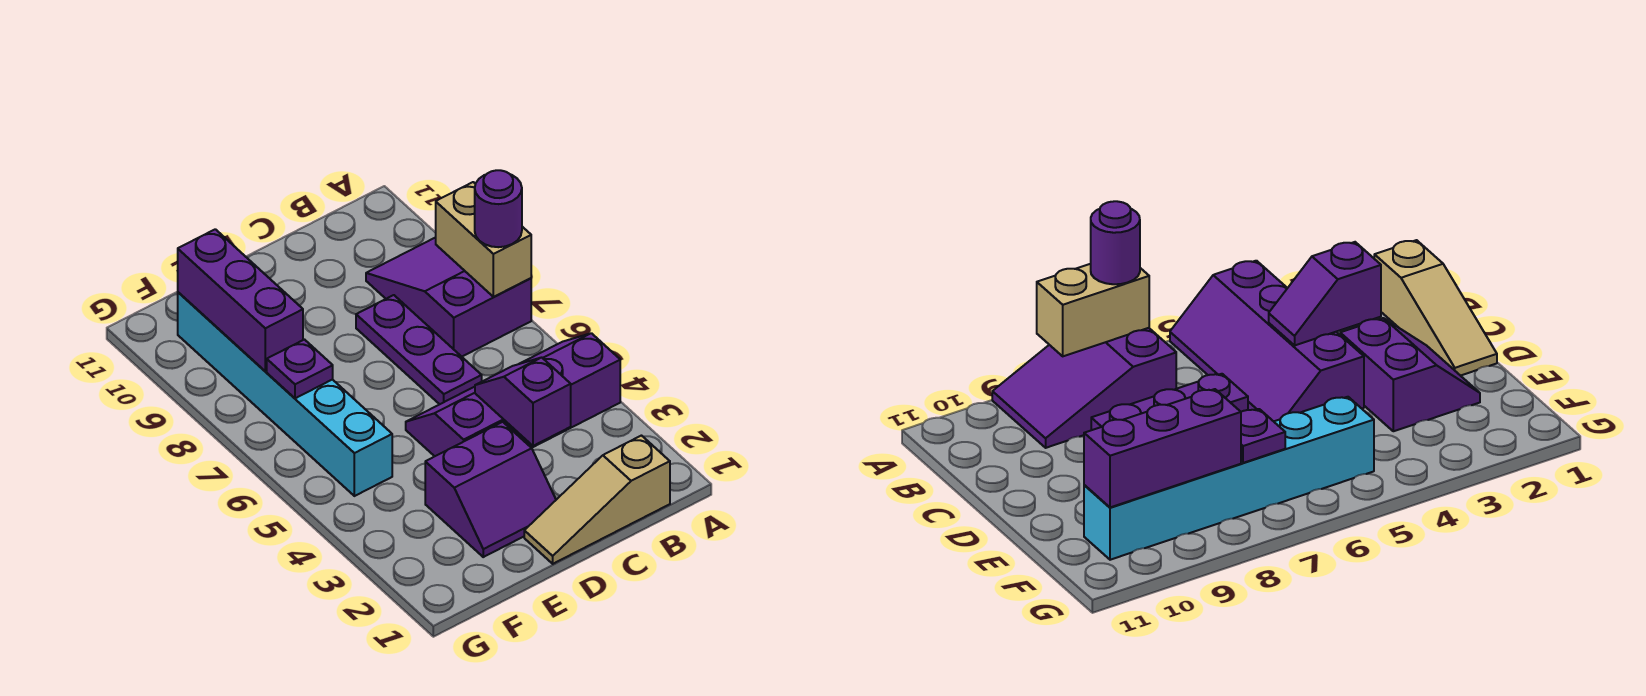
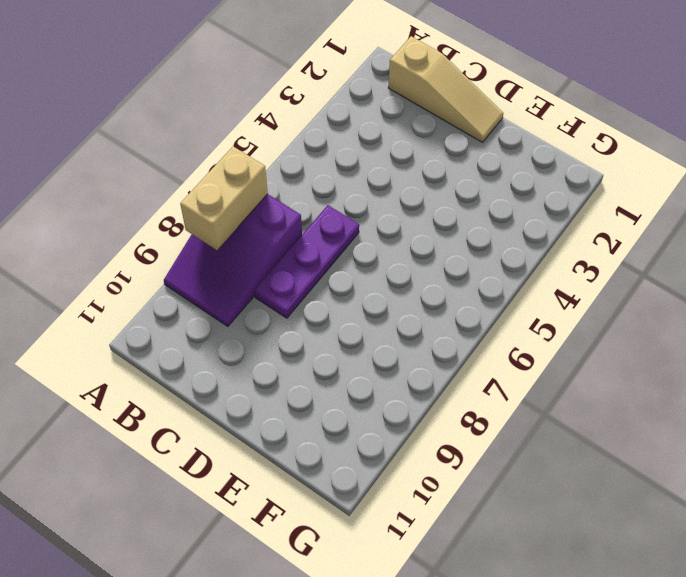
none -> purple slope A4:D5 level 1 top 4
none -> purple slope D2:E3 level 1 top 3

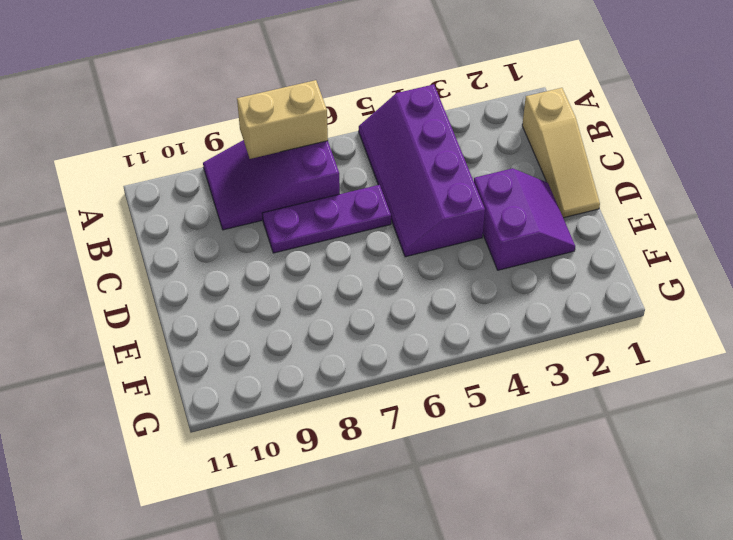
none -> cyan brick F5:F10 level 1
none -> purple slope C3:C4 level 2 top 3

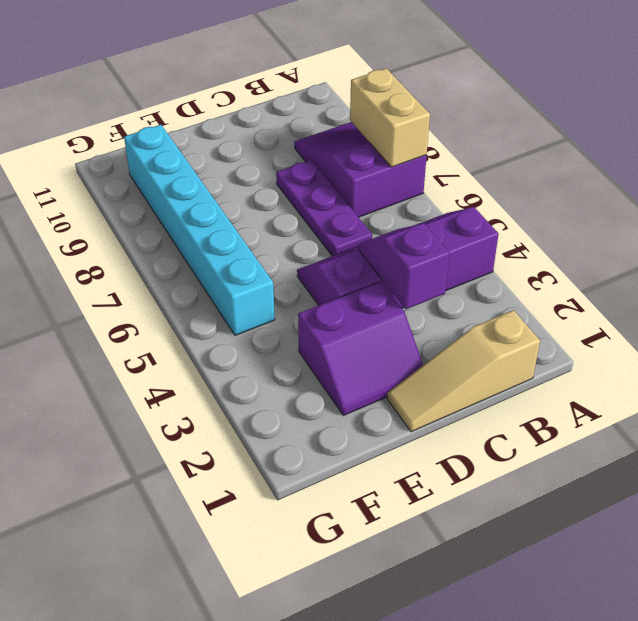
none -> purple plate F7 level 2
none -> purple brick F8:F10 level 2

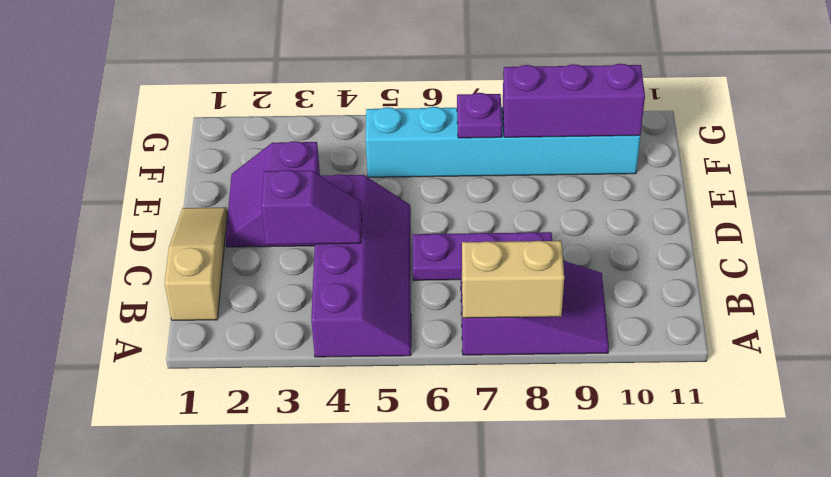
none -> purple round brick A7 level 3

